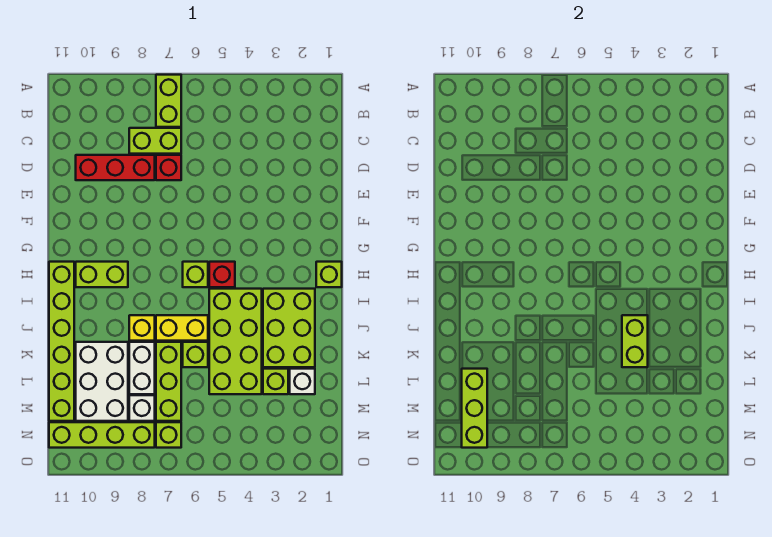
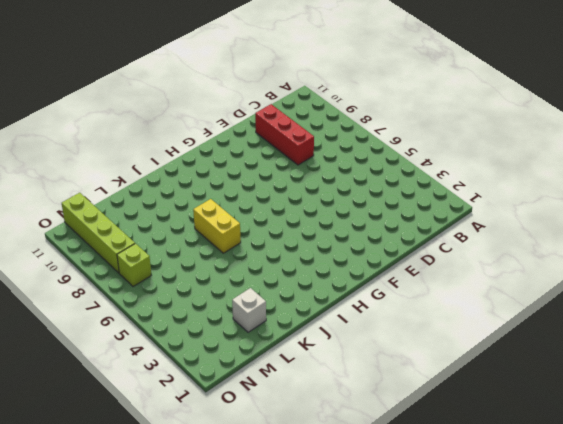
none -> lime brick A7:B7 level 1
none -> lime brick C7:C8 level 1
none -> red brick D7 level 1

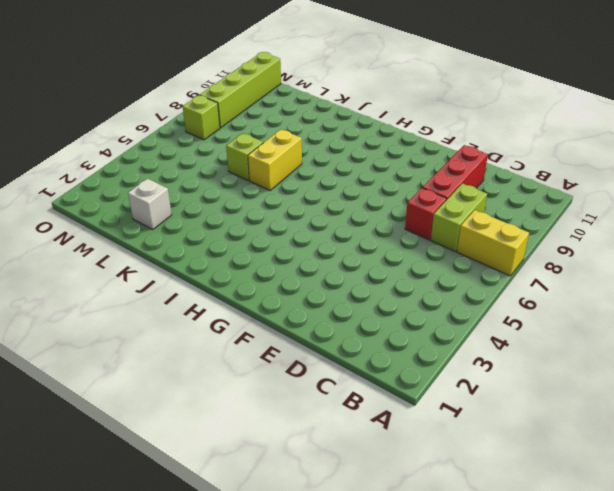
yellow brick A7:B7 level 1 -> lime brick A7:B7 level 1
none -> lime brick H1 level 1
none -> red brick H5 level 1
none -> lime brick H6 level 1

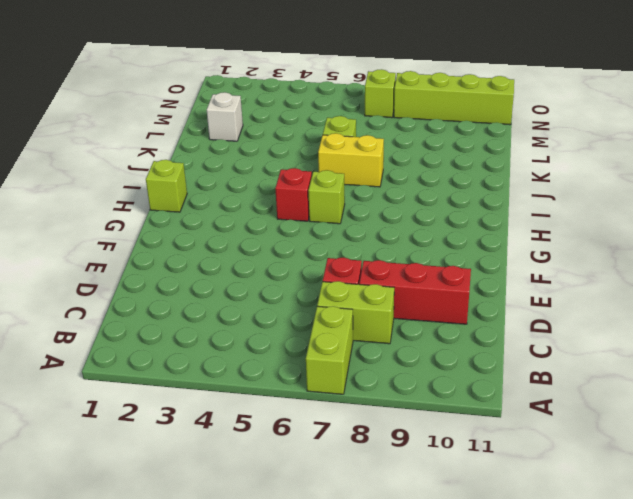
none -> lime brick H9:H10 level 1
none -> lime brick H11:M11 level 1
none -> lime brick I2:K3 level 1

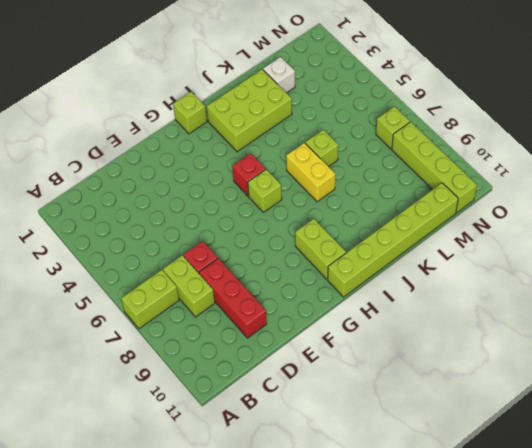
none -> lime brick I4:L5 level 1
none -> yellow brick J8 level 1
none -> lime brick K7:M7 level 1

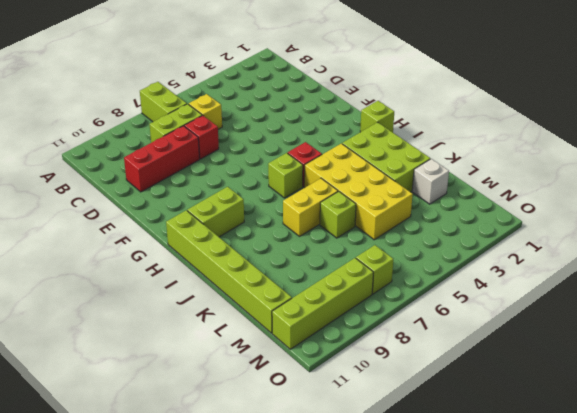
yellow brick C6 level 1 -> yellow brick J8 level 1
yellow brick I4:L5 level 1 -> lime brick I4:L5 level 1
none -> lime brick K7:M7 level 1
none -> white brick K8:L8 level 1
none -> white brick K9:M10 level 1

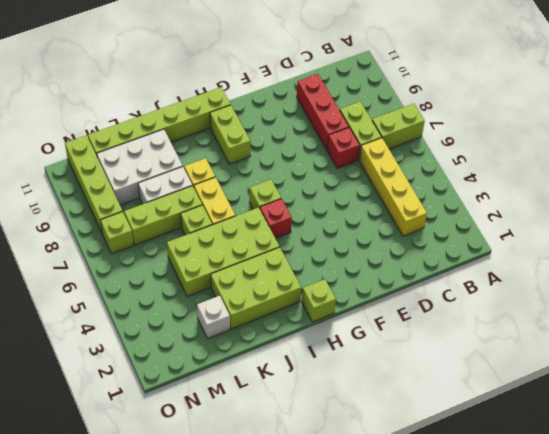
yellow brick C3:C6 level 1 -> none
none -> lime brick L3 level 1
none -> white brick M8 level 1
none -> lime brick J4:K4 level 2

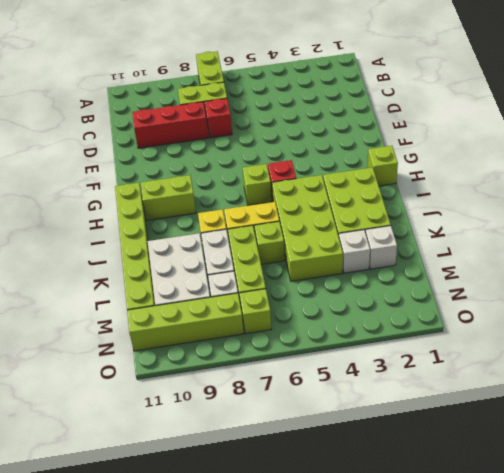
white brick L3 level 1 -> lime brick L3 level 1
none -> lime brick J4:K4 level 2
none -> lime brick L10:N10 level 2

